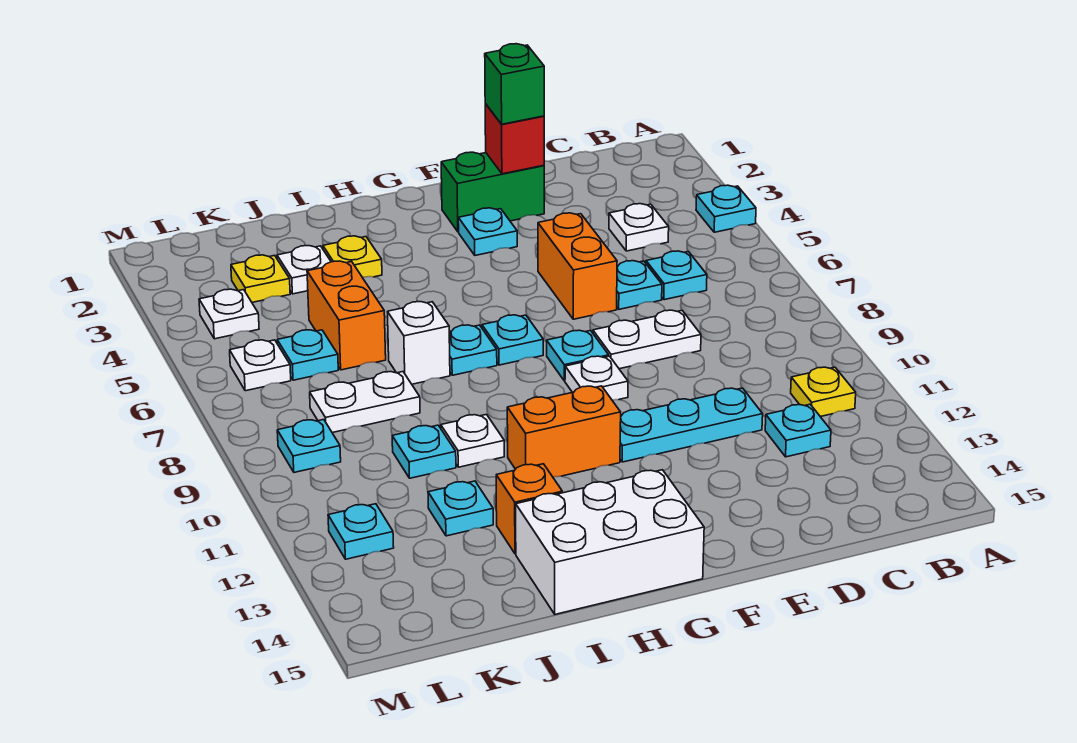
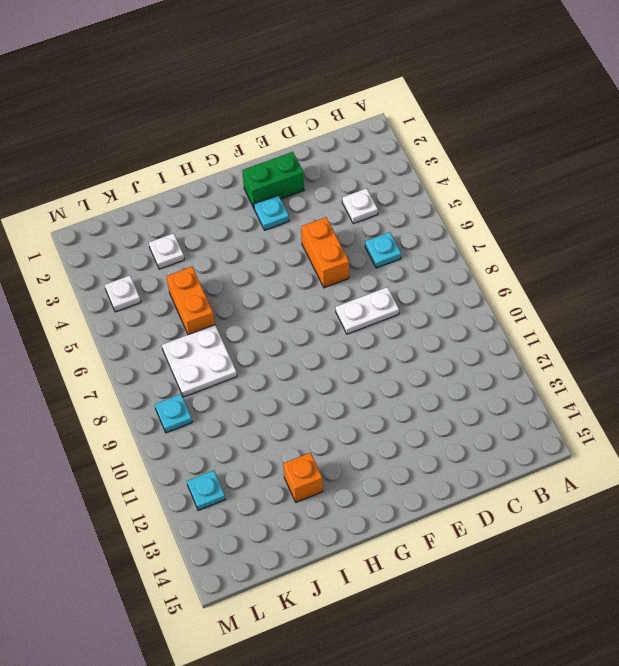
white plate J7:K8 level 1 -> white plate J8:K8 level 1
none -> cyan plate A4 level 1
none -> yellow plate B11 level 1
none -> cyan plate C12 level 1
none -> cyan plate D6 level 1

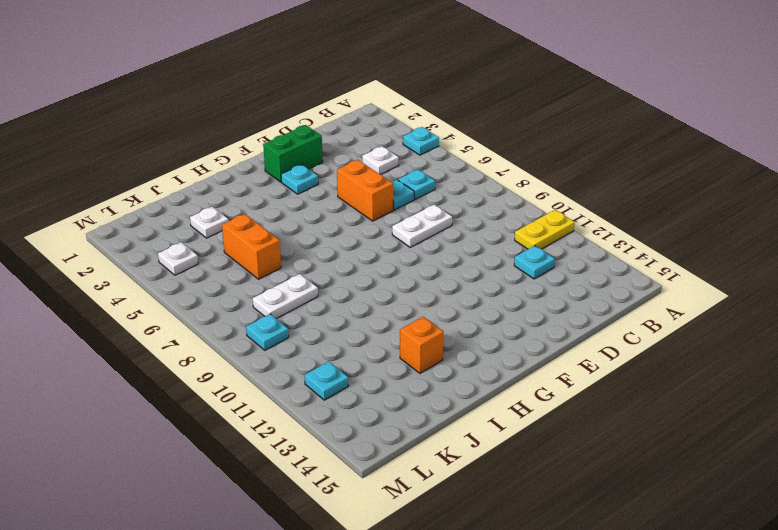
yellow plate A11:B11 level 1 -> yellow plate B11 level 1
none -> cyan plate D11:F11 level 1
none -> cyan plate F8 level 1
none -> white plate F9 level 1
none -> cyan plate G7 level 1

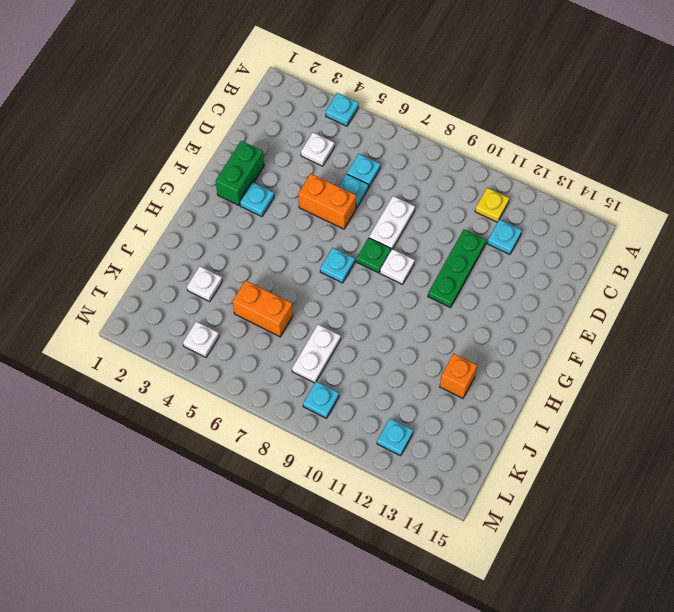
green plate D11:F11 level 1 -> cyan plate D11:F11 level 1
green plate F8 level 1 -> cyan plate F8 level 1
none -> orange brick G11:H11 level 1
none -> white brick G14:I15 level 1
none -> cyan plate H7 level 1
none -> yellow plate I3 level 1

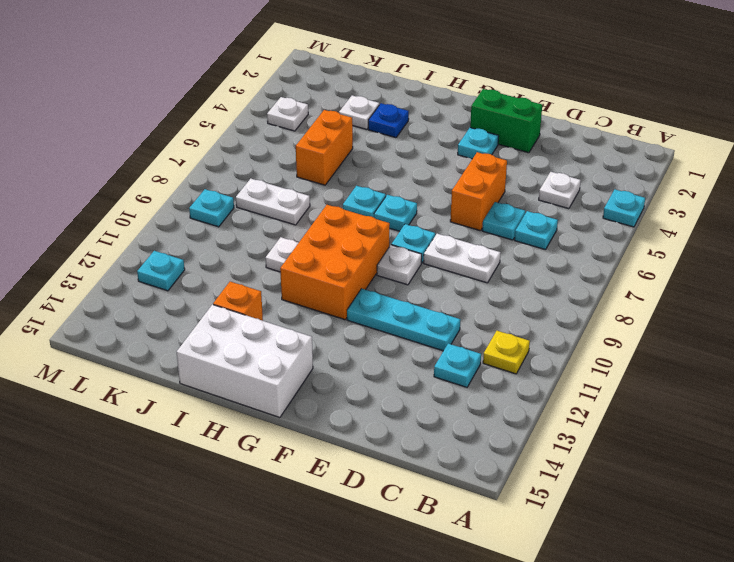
orange brick G9:H11 level 1 -> orange brick G11:H11 level 1
blue plate I3 level 1 -> yellow plate I3 level 1
none -> white brick I7 level 1
none -> cyan plate J10 level 1
none -> cyan plate J12 level 1
none -> yellow plate K3 level 1

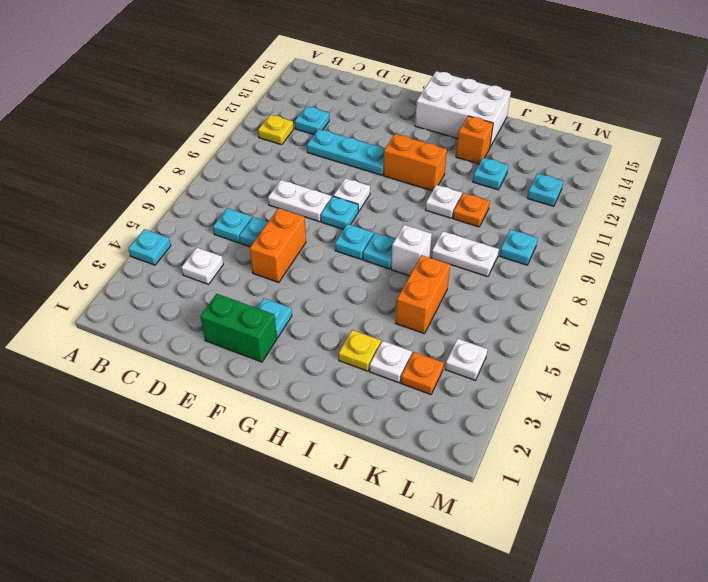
orange plate J10 level 1 -> cyan plate J10 level 1
orange plate K3 level 1 -> yellow plate K3 level 1
none -> cyan plate K6 level 1
none -> white plate L6 level 1
none -> red brick E2 level 2
none -> green brick E2 level 3

